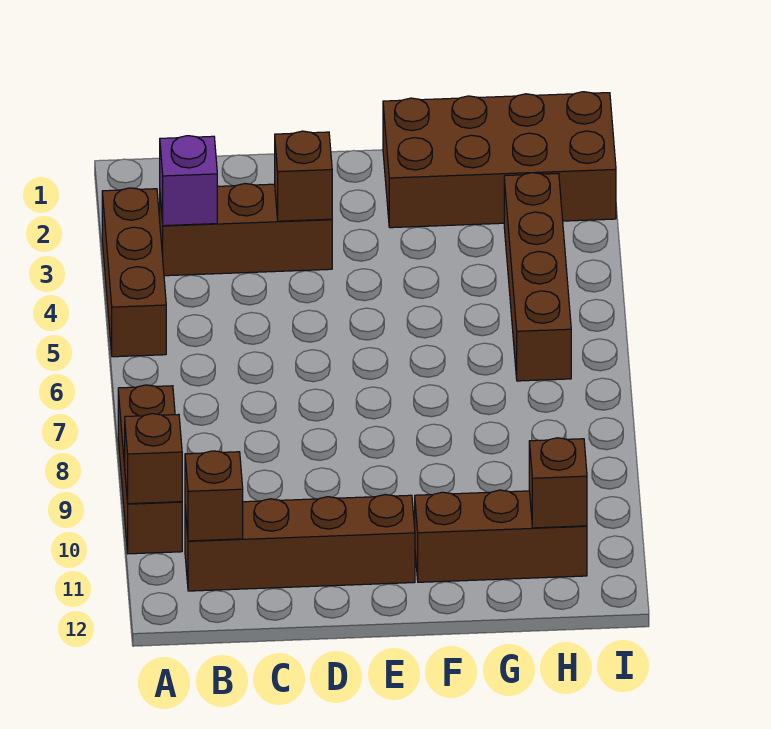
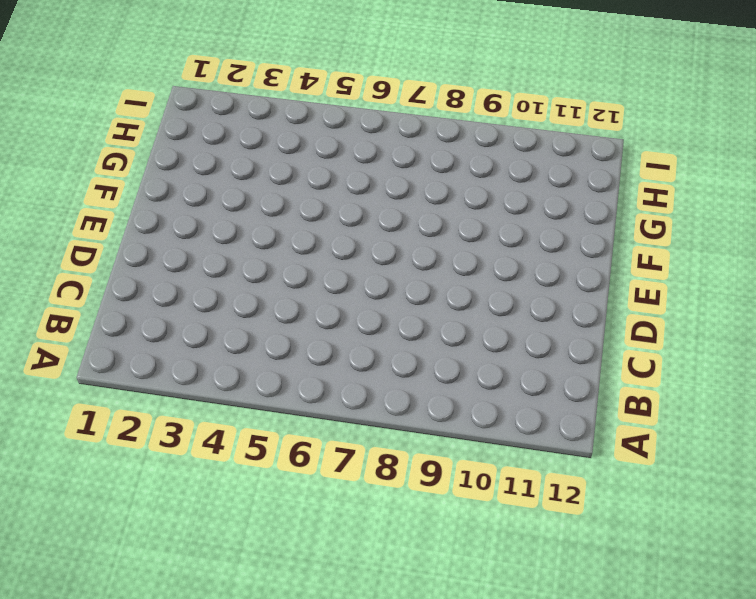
none -> brown brick A3:A5 level 1
none -> brown brick A8:A10 level 1
none -> brown brick B3:D3 level 1

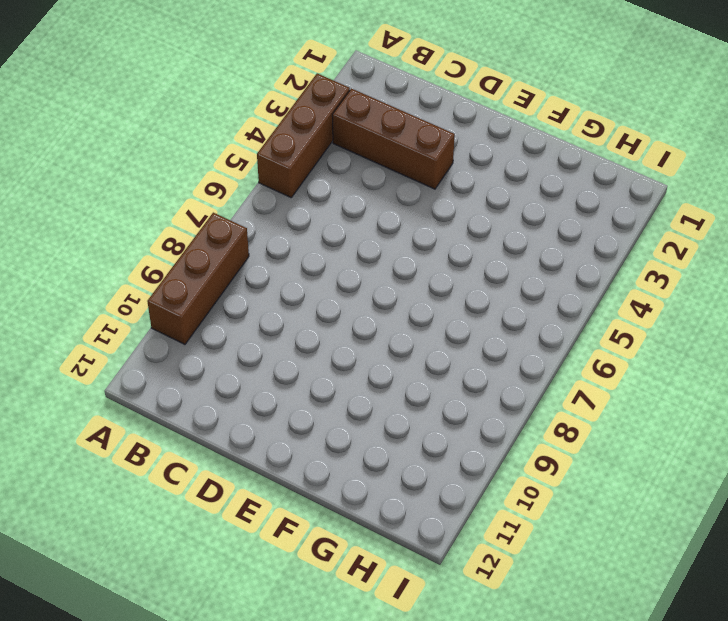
none -> brown brick B11:E11 level 1
none -> brown brick F1:I2 level 1
none -> brown brick F11:H11 level 1

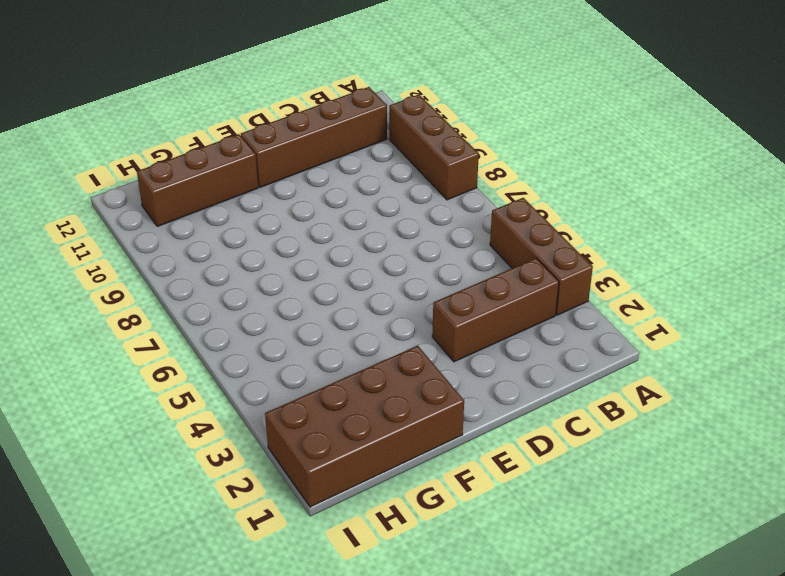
none -> brown brick H3:H6 level 1
none -> brown brick A10 level 2
none -> purple brick B3 level 2

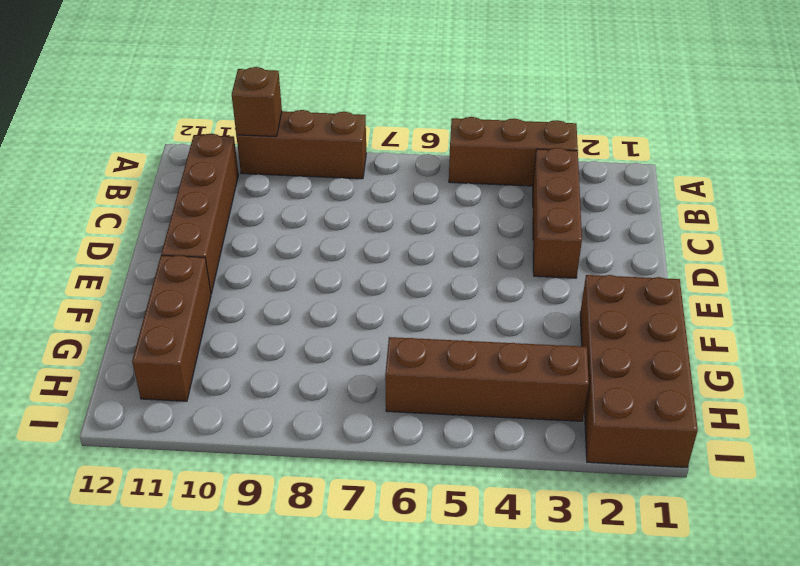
none -> purple brick B3 level 2
none -> brown brick B11 level 2
none -> brown brick D3 level 2

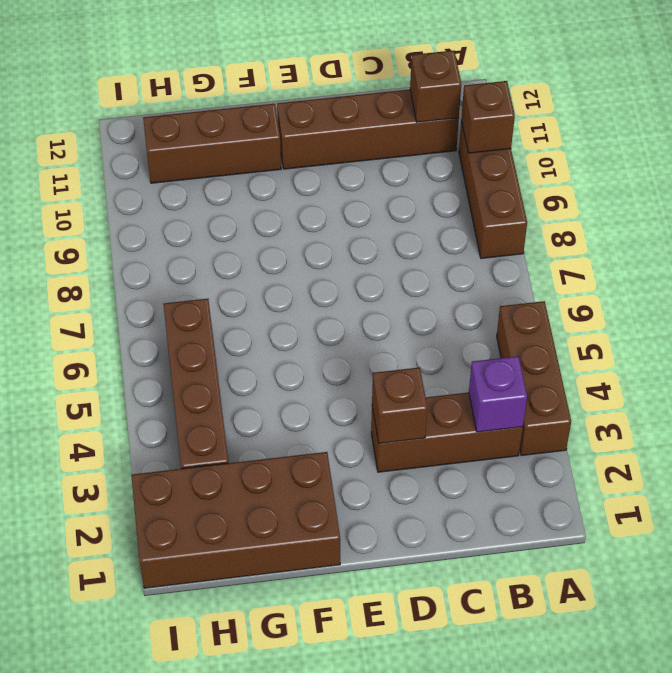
none -> brown brick H11 level 2

